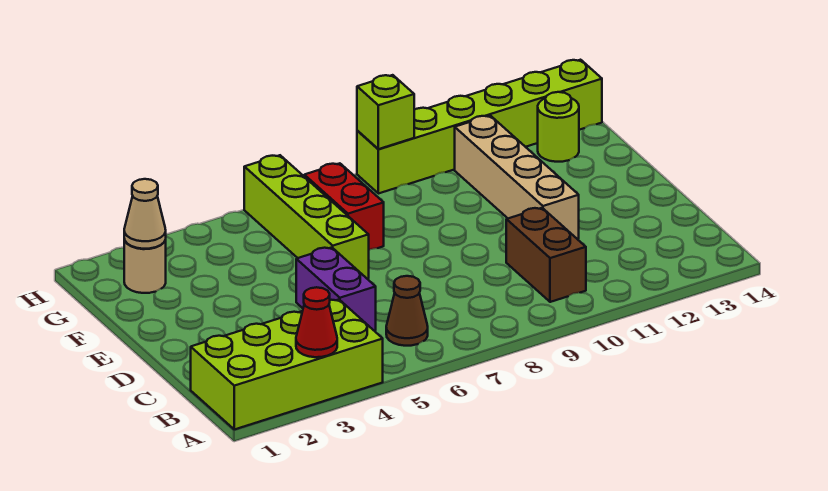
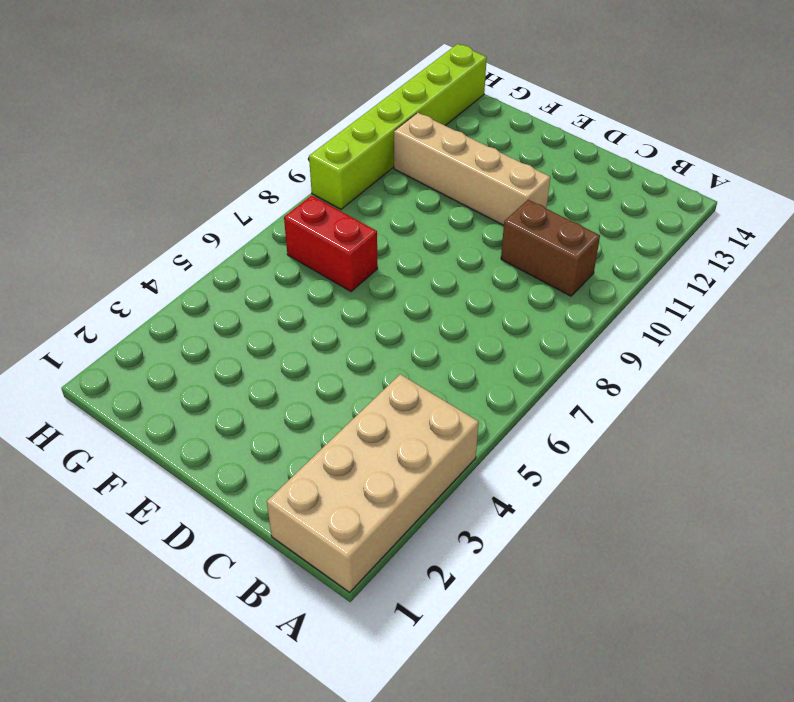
tan brick A1:B4 level 1 -> lime brick A1:B4 level 1
none -> brown cone B6 level 1
none -> purple brick C5:D5 level 1
none -> lime brick E6:H6 level 1

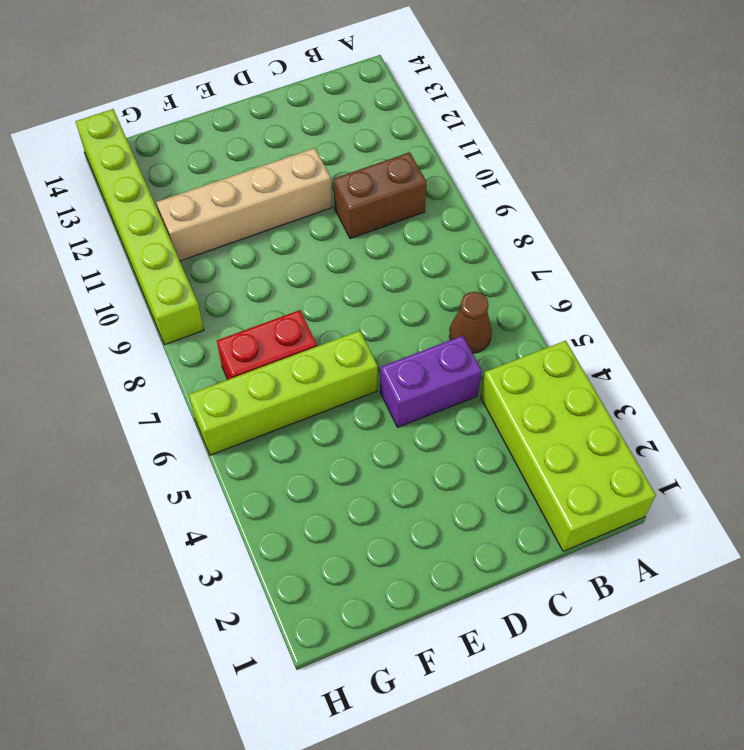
none -> tan round brick G2 level 1
none -> lime round brick G13 level 1
none -> red cone A3 level 2

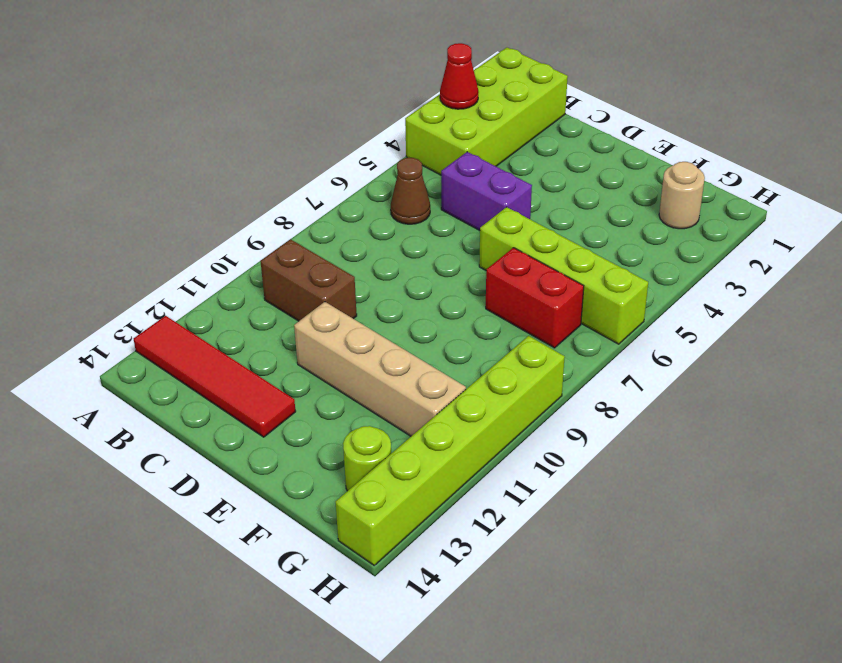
red tile A13:D13 level 1 -> none
none -> tan cone G2 level 2
none -> lime brick H9 level 2

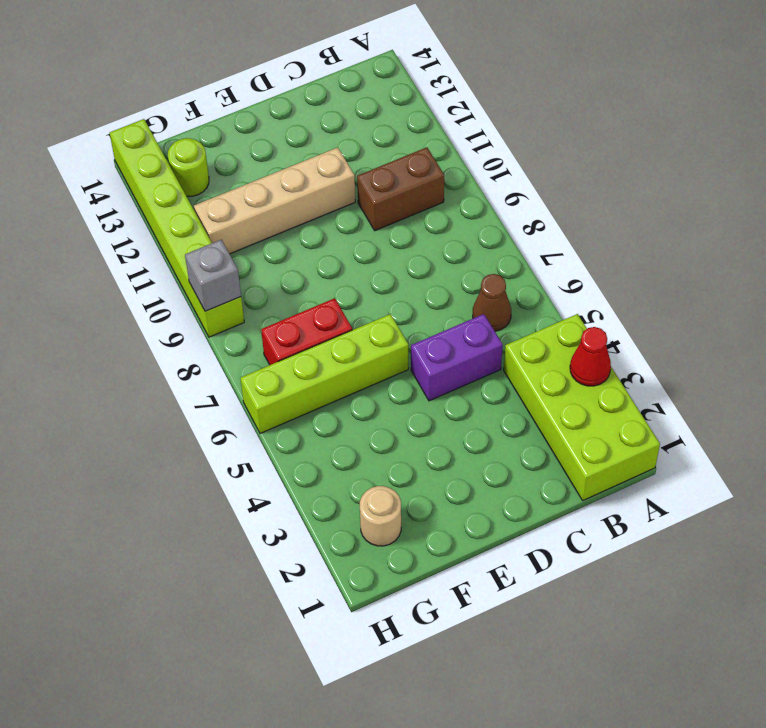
grey brick H9 level 2 -> lime brick H9 level 2
none -> tan cone G2 level 2

